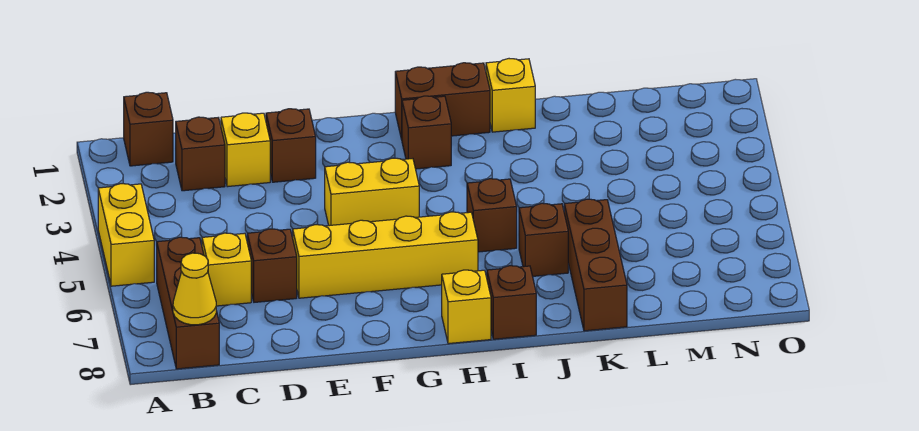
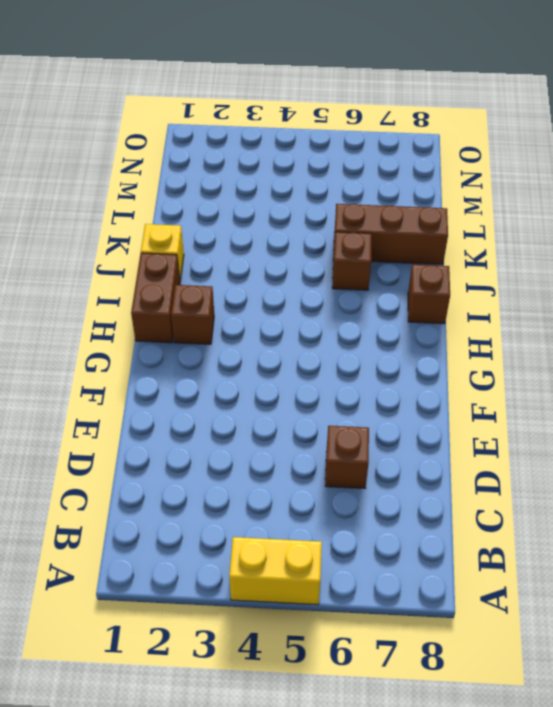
none -> brown brick B1 level 1
none -> brown brick B6:B8 level 1
none -> brown brick C2 level 1

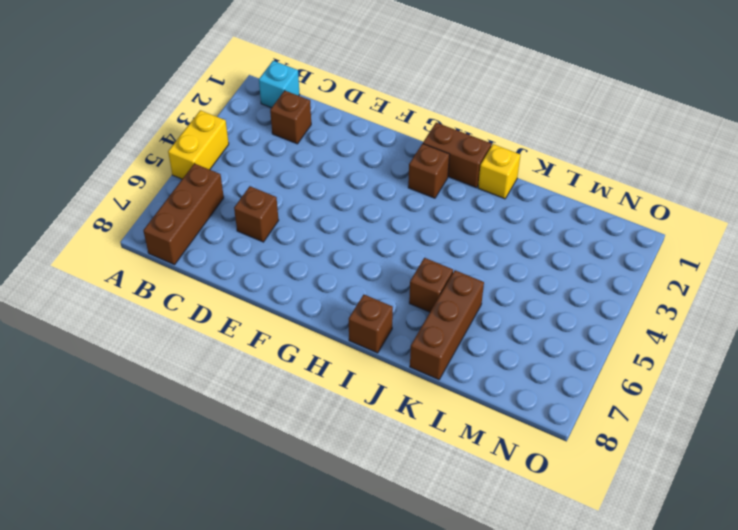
cyan brick B1 level 1 -> brown brick B1 level 1
none -> yellow brick C6 level 1
none -> yellow brick D2 level 1
none -> brown brick E2 level 1

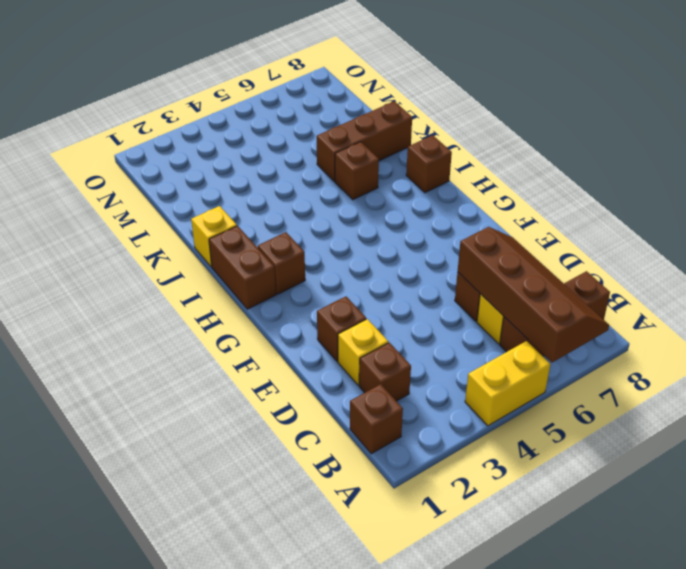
brown slope A6:D7 level 2 top 6 -> none
none -> yellow brick E6:H6 level 1
none -> yellow brick F4:G4 level 1
none -> yellow brick H8 level 1

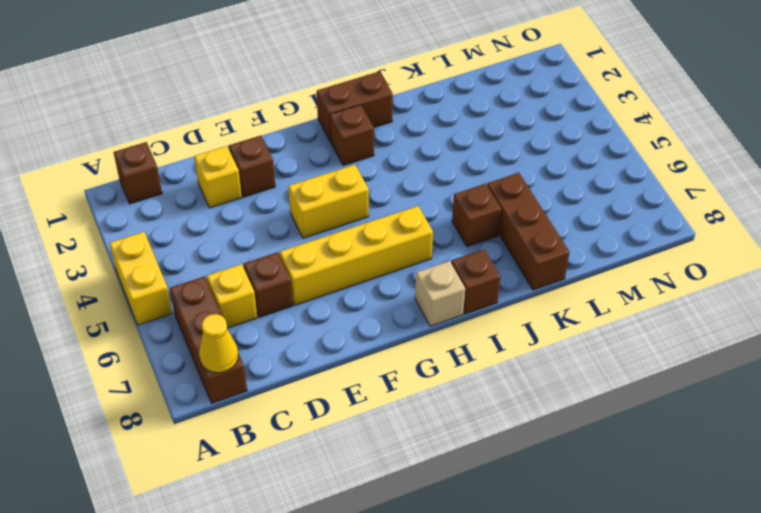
tan brick H8 level 1 -> yellow brick H8 level 1
none -> brown brick C2 level 1
none -> brown brick I5 level 1
none -> yellow brick J1 level 1

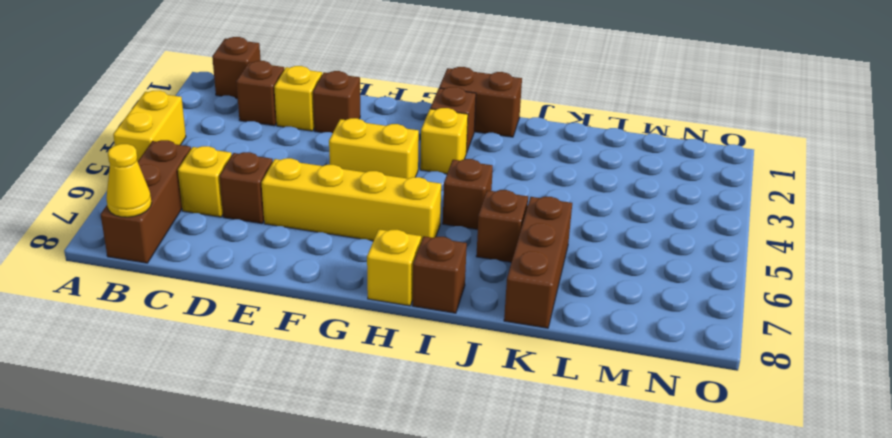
yellow brick H3 level 1 -> yellow brick J1 level 1

